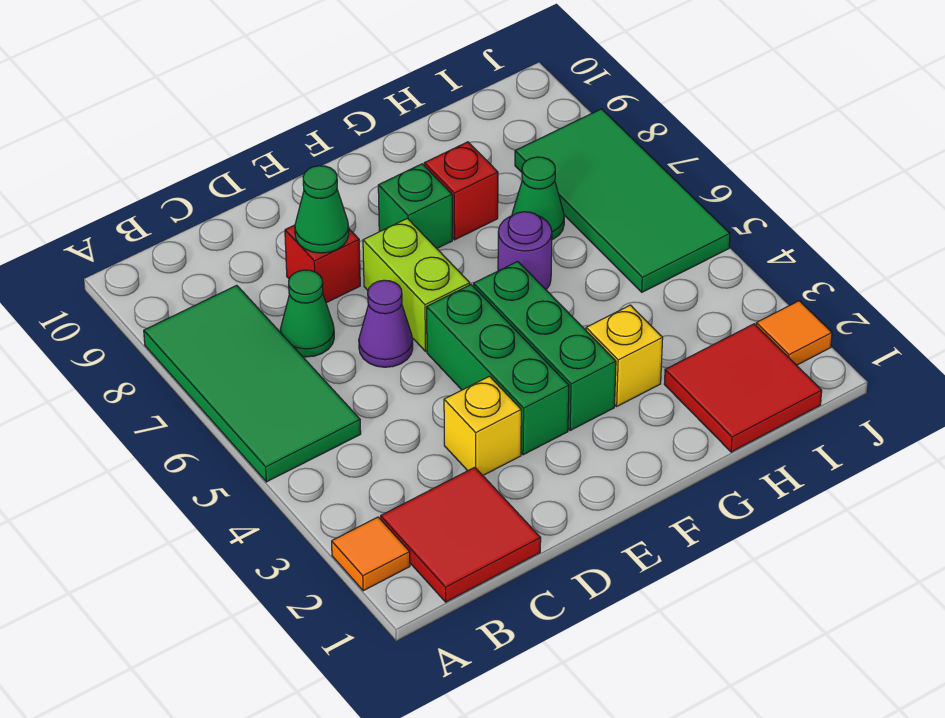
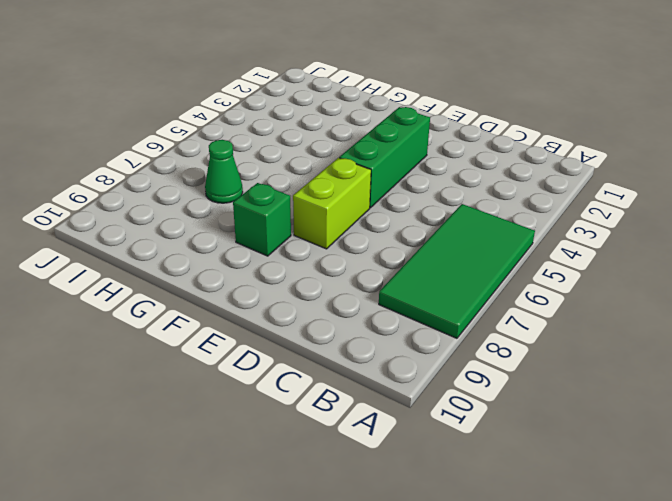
none -> orange tile A2 level 1
none -> red tile B1:C2 level 1
none -> green cone C7 level 1

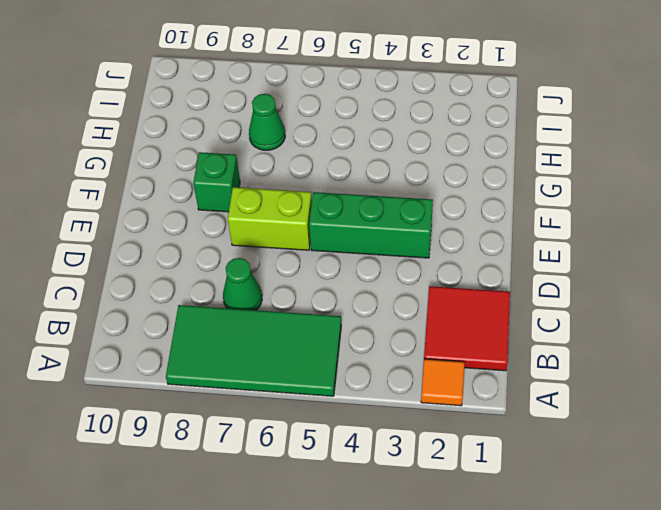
none -> yellow brick D3 level 1
none -> purple cone D6 level 1
none -> red brick D8 level 1

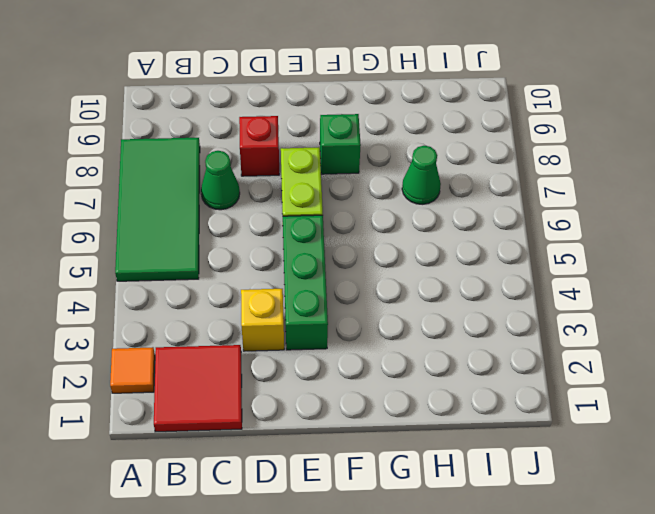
none -> purple cone D6 level 1
none -> green brick F3:F5 level 1
none -> yellow brick G3 level 1

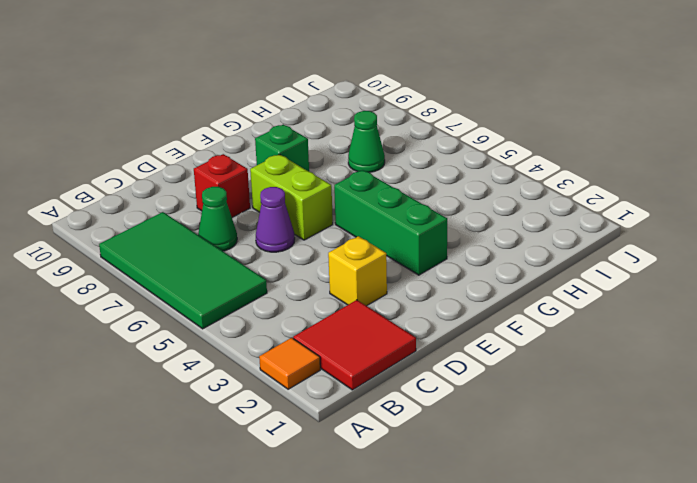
none -> green brick E3:E5 level 1
none -> yellow brick G3 level 1
none -> purple round brick G6 level 1

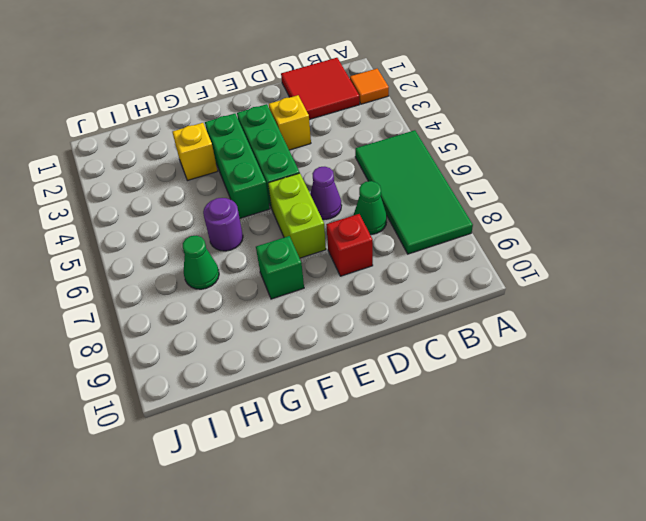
none -> red brick G8 level 1
none -> red tile H1:I2 level 1
none -> green tile I5:J8 level 1

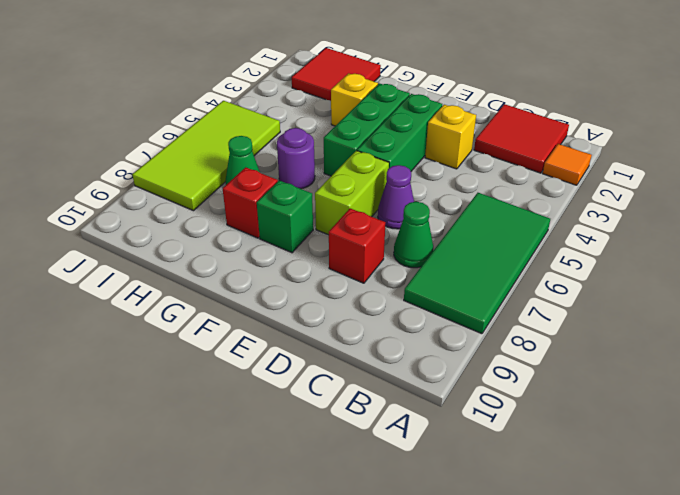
lime tile I5:J8 level 1 -> green tile I5:J8 level 1
none -> orange tile J2 level 1
none -> green cone D8 level 2

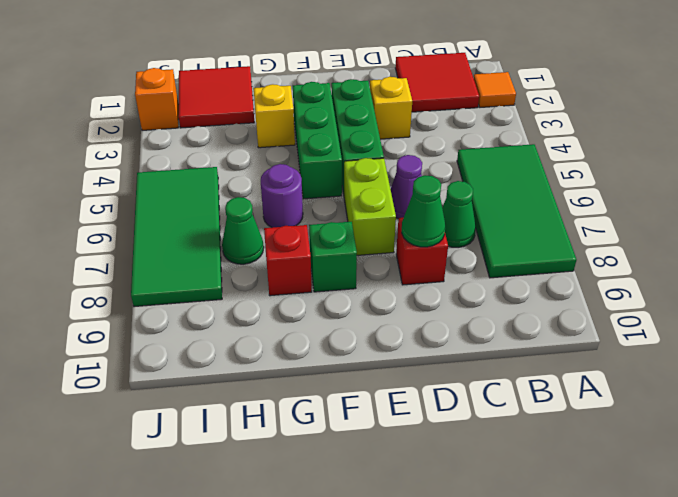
orange brick J2 level 1 -> orange tile J2 level 1

